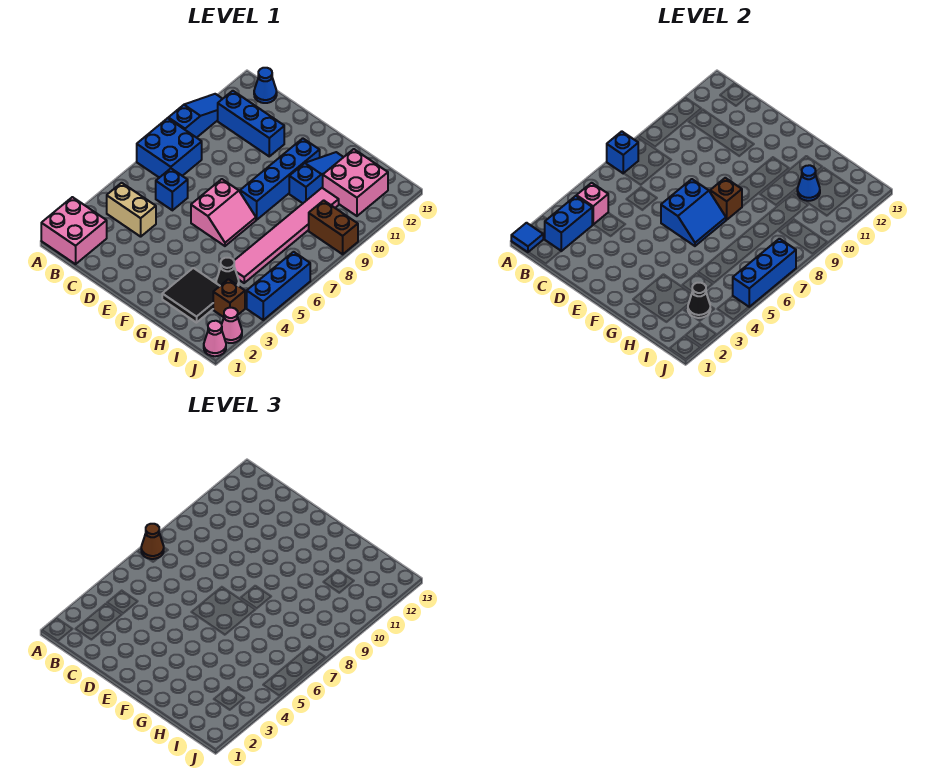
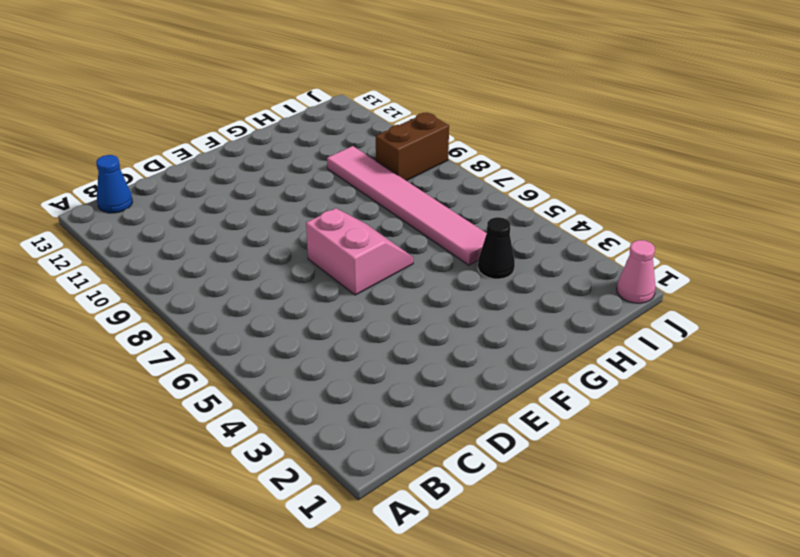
none -> pink brick A1:B2 level 1
none -> blue brick A7:B8 level 1
none -> blue slope A9:A11 level 1 top 9

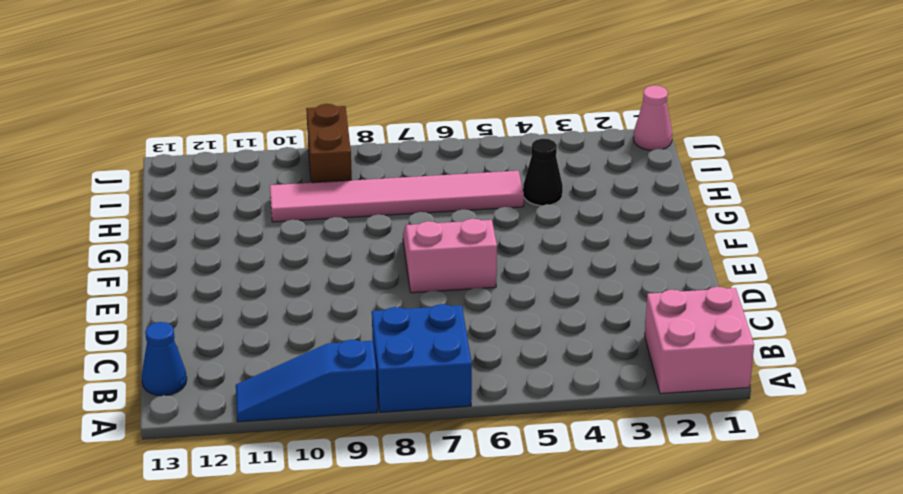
none -> tan brick B4:C4 level 1
none -> blue brick B11:D11 level 1
none -> blue brick C6 level 1

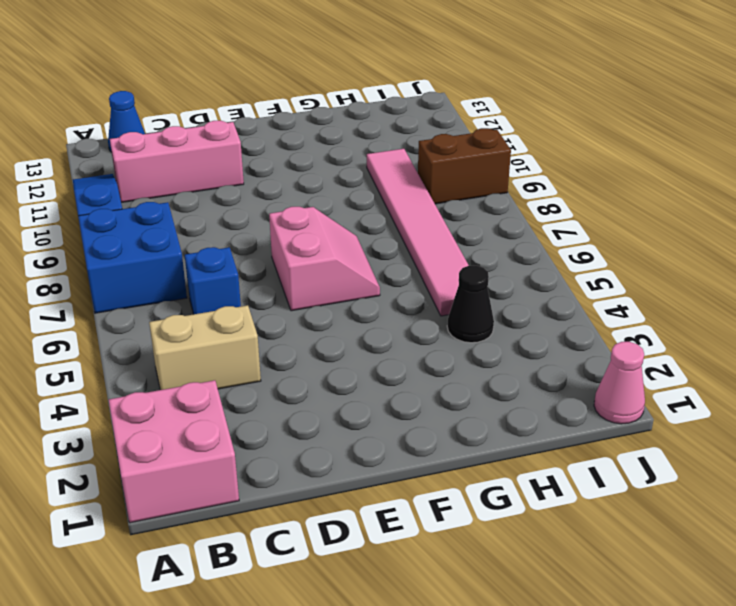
pink brick B11:D11 level 1 -> blue brick B11:D11 level 1
none -> blue brick F8:F11 level 1
none -> black tile G2:H3 level 1
none -> blue slope G10:G12 level 1 top 10

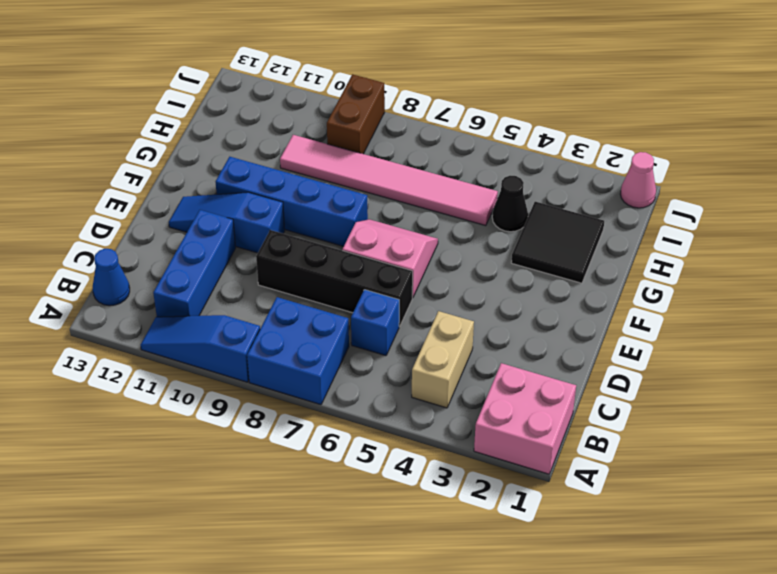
black brick D6:D9 level 1 -> none
blue slope E10:E12 level 1 top 10 -> blue slope G10:G12 level 1 top 10
none -> pink brick H11:I12 level 1
none -> brown brick I3 level 1
none -> pink cone J2 level 1

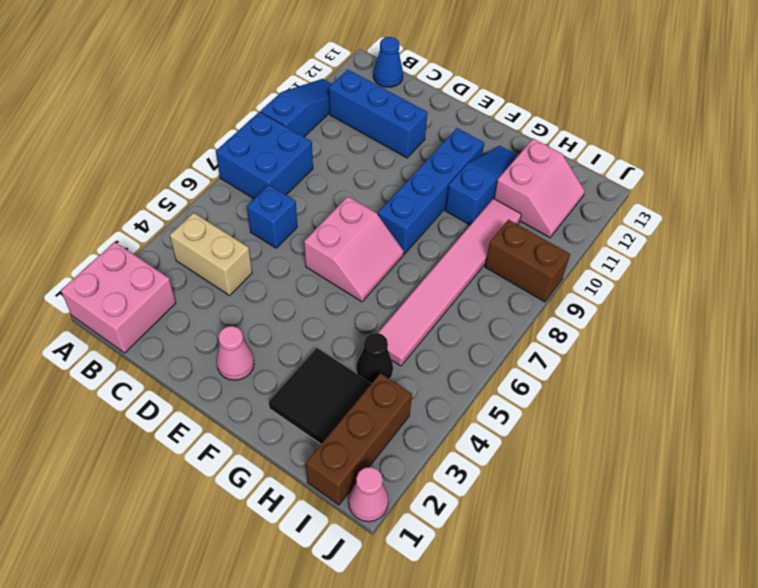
pink cone E2 level 1 -> pink cone J2 level 1
pink slope H11:I12 level 1 top H -> pink brick H11:I12 level 1
brown brick I1:I3 level 1 -> brown brick I3 level 1
none -> blue brick J4:J6 level 1
none -> blue tile A1 level 2
none -> blue brick A7 level 2

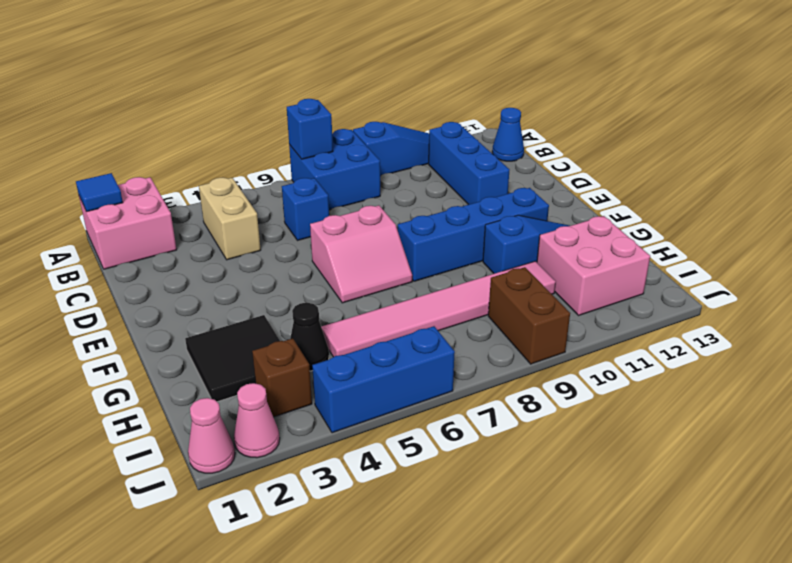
none -> blue brick B2:B3 level 2
none -> pink brick B4 level 2
none -> blue slope E6:F7 level 2 top E

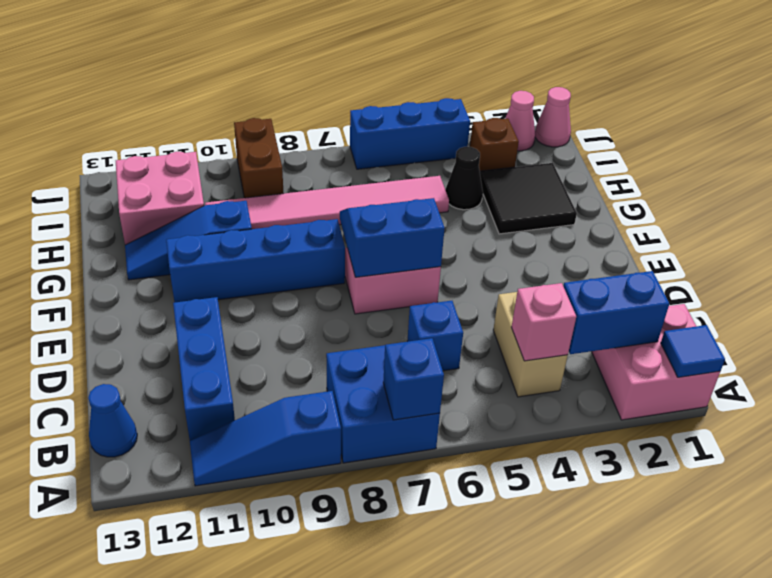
none -> brown brick F8 level 2
none -> blue cone H11 level 2
none -> black cone I3 level 2

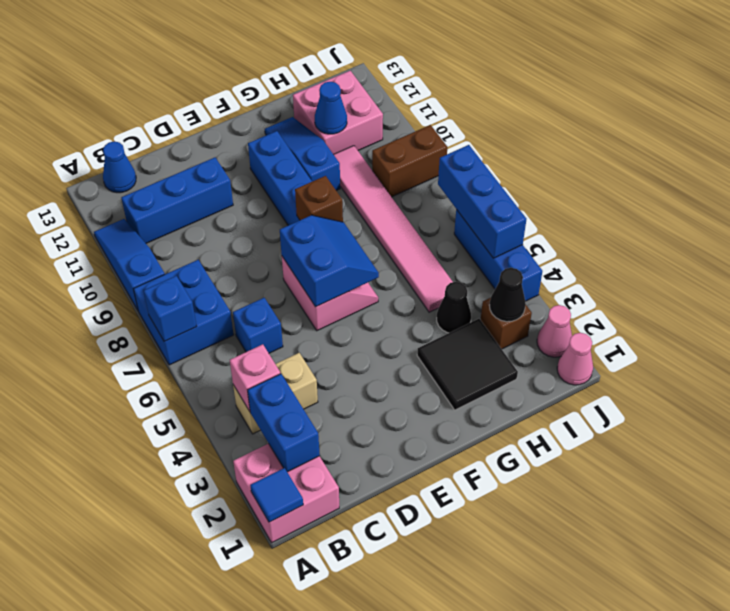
none -> brown cone A7 level 3

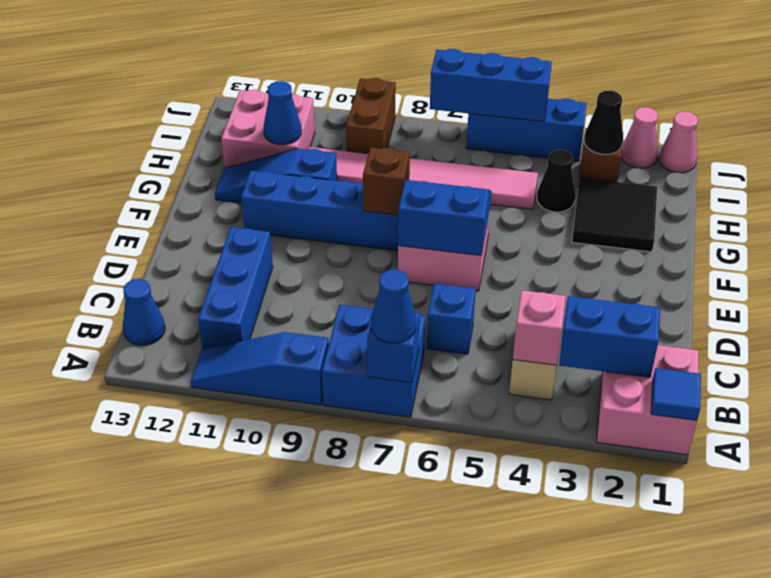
blue cone A7 level 3 -> brown cone A7 level 3

